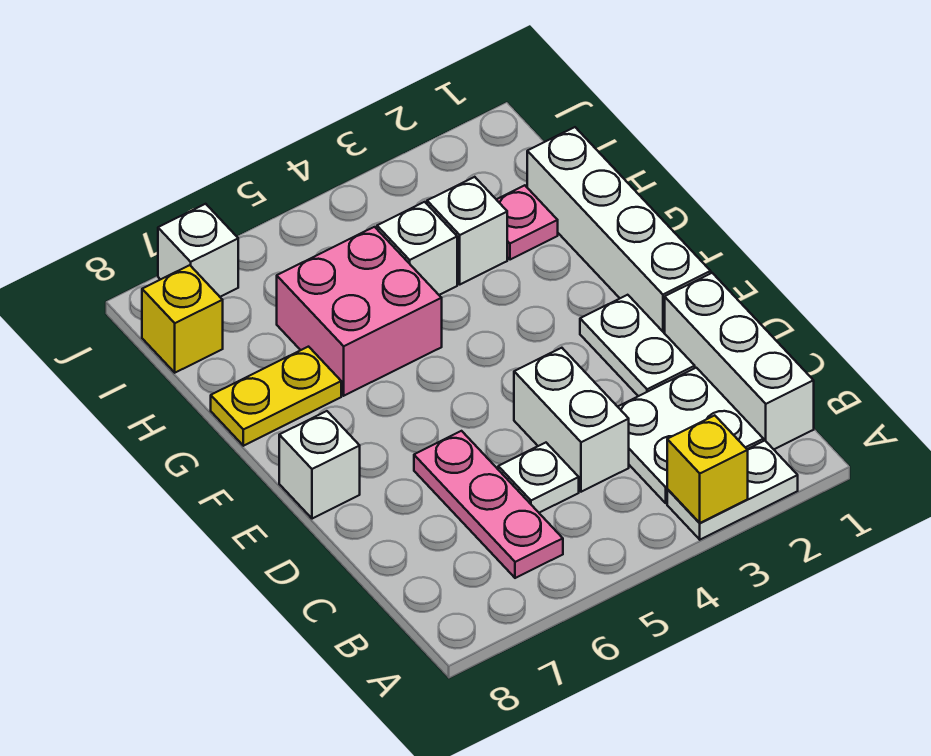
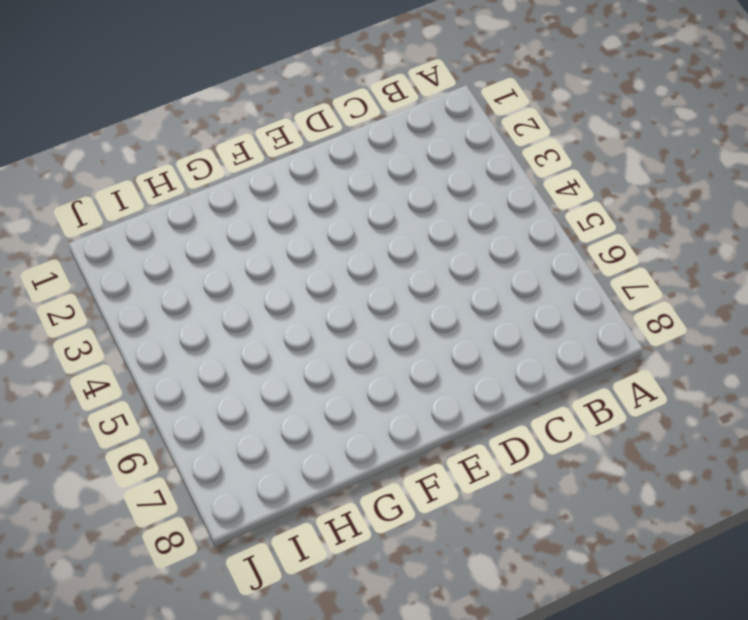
none -> white plate A2:A3 level 1
none -> white brick B1:D1 level 1
none -> white plate B2:C3 level 1

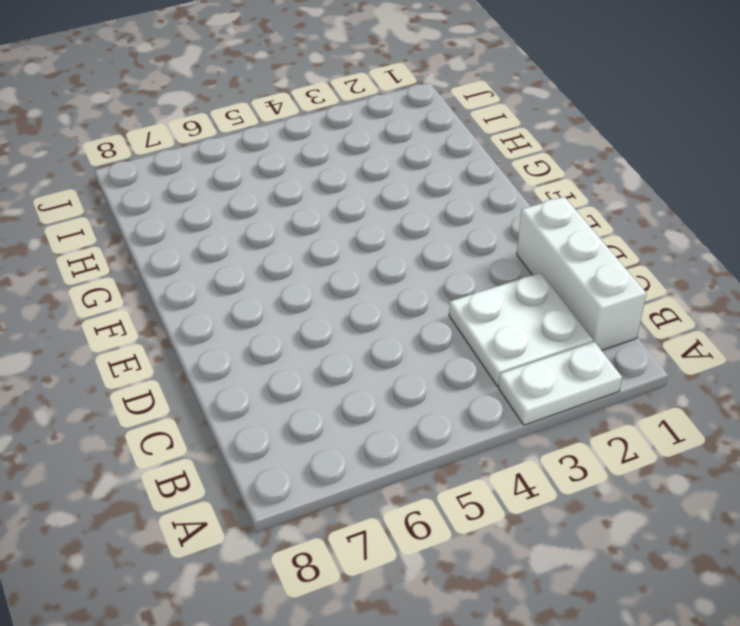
none -> pink plate B6:D6 level 1
none -> white brick C4:D4 level 1
none -> white plate C5 level 1

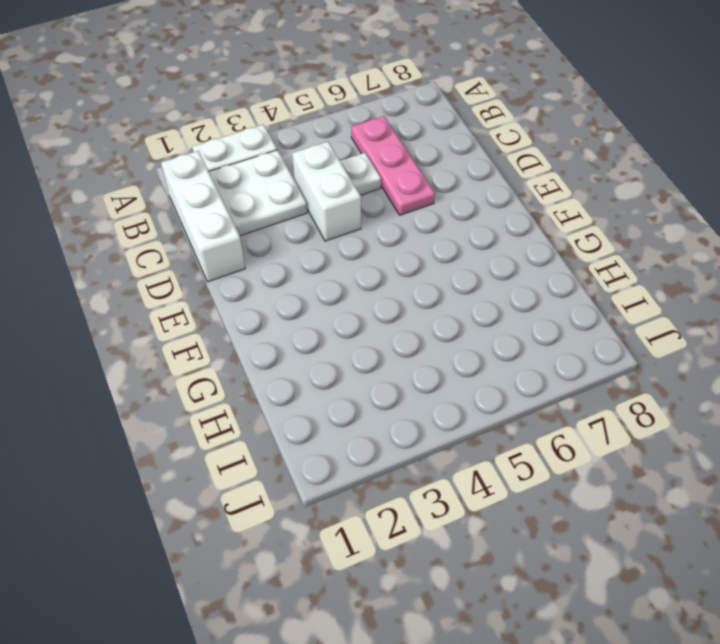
none -> white plate D2:E2 level 1
none -> white brick E1:H1 level 1
none -> white brick E8 level 1

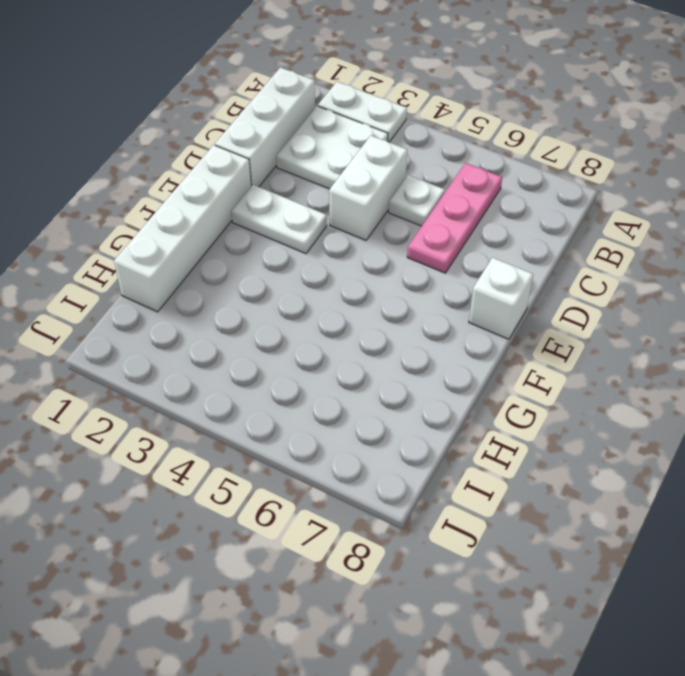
white plate E2:E3 level 1 -> white plate D2:E2 level 1
none -> pink brick G5:H6 level 1
none -> yellow plate G7:G8 level 1
none -> pink plate H2 level 1

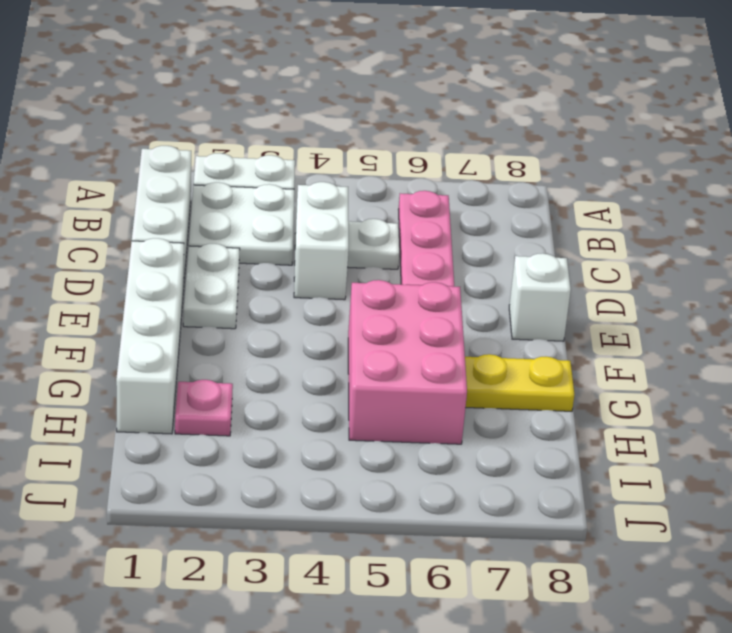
pink brick F5:H6 level 1 -> pink brick G5:H6 level 1
none -> white brick H3 level 1
none -> white brick H4 level 1
none -> yellow brick I8 level 1

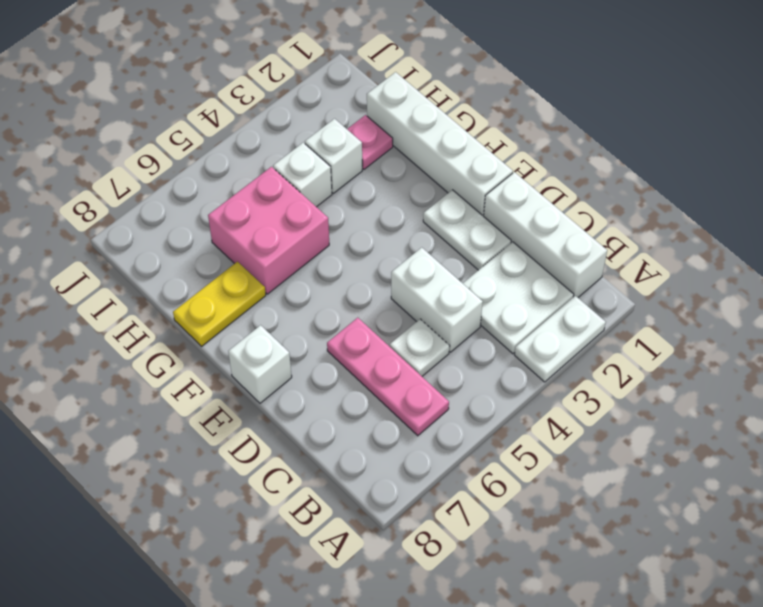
none -> yellow brick I8 level 1
none -> white brick J7 level 1
none -> yellow brick A3 level 2

